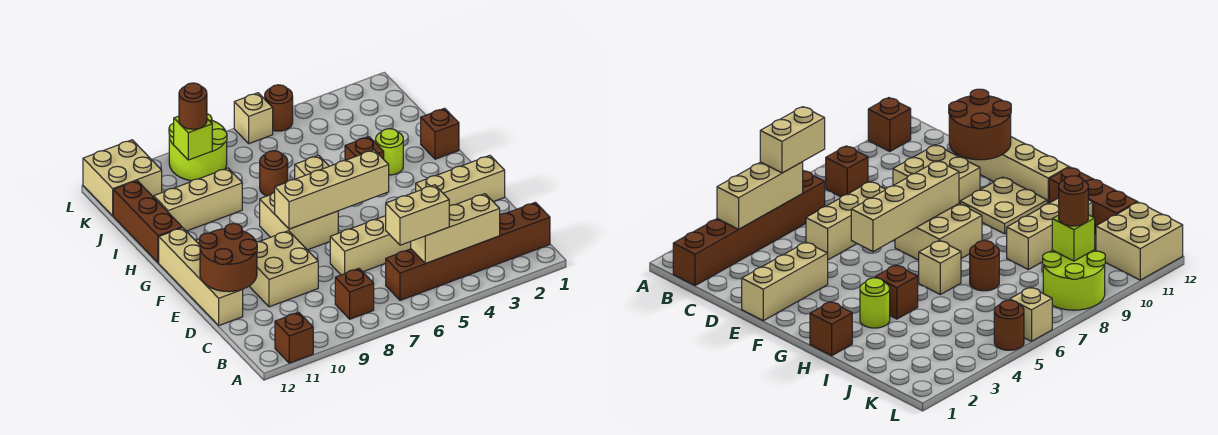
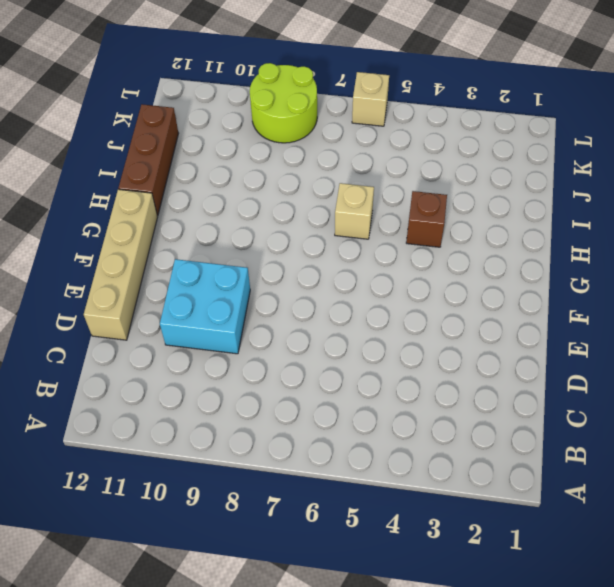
cyan brick D9:E10 level 1 -> tan brick D9:E10 level 1
none -> brown brick A11 level 1
none -> brown brick B1:B6 level 1
none -> brown brick B8 level 1

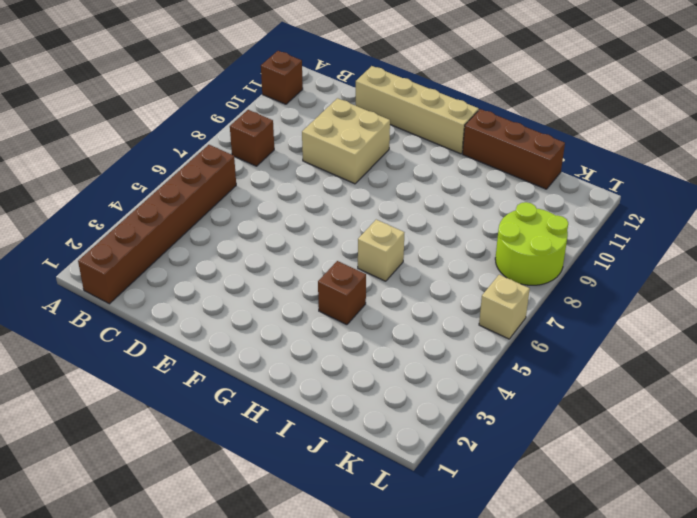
none -> tan brick D5:D7 level 1
none -> tan brick E1:E3 level 1
none -> tan brick F7:G8 level 1

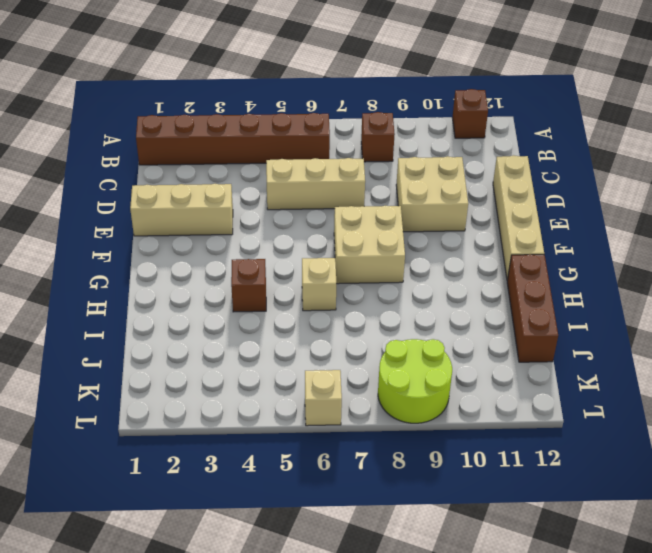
none -> tan plate F10:G11 level 1
none -> brown brick H1 level 1
none -> lime round brick H3 level 1

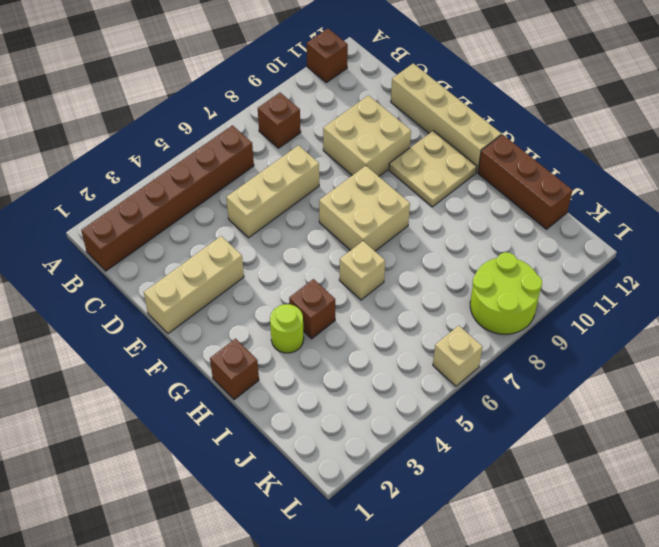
none -> brown round brick I7 level 1
none -> tan brick I9:I11 level 1
none -> tan brick K11:L12 level 1

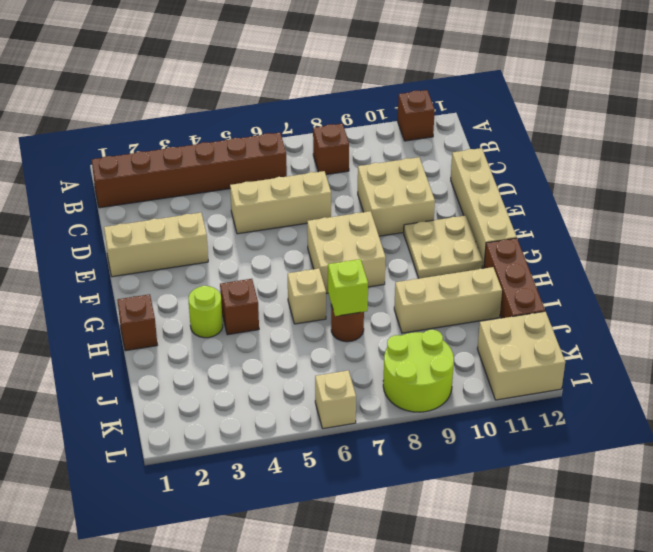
lime brick I7 level 2 -> lime brick K9 level 2
none -> brown round brick L5 level 1
none -> tan brick B3:B5 level 2
none -> brown round brick D11:E12 level 2

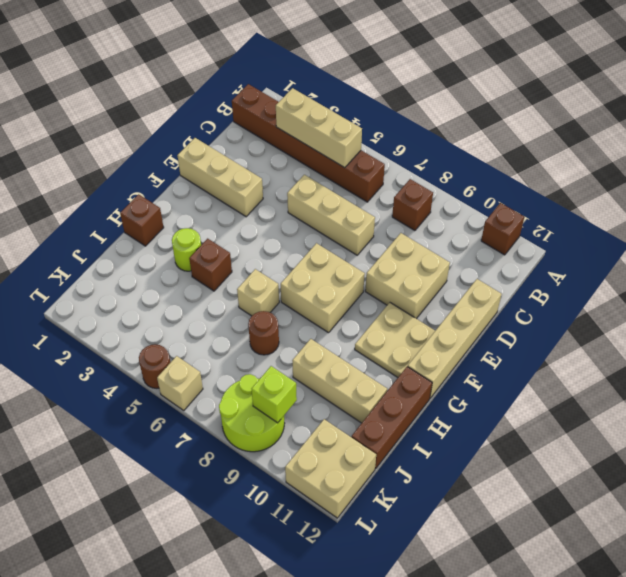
none -> brown round brick D11:E12 level 2
none -> tan brick F5:F8 level 2
none -> tan brick B5:B6 level 3

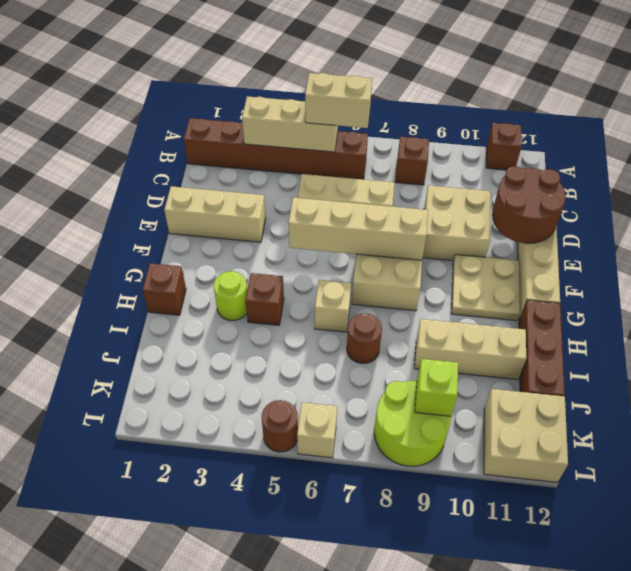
none -> brown round brick K9 level 3

